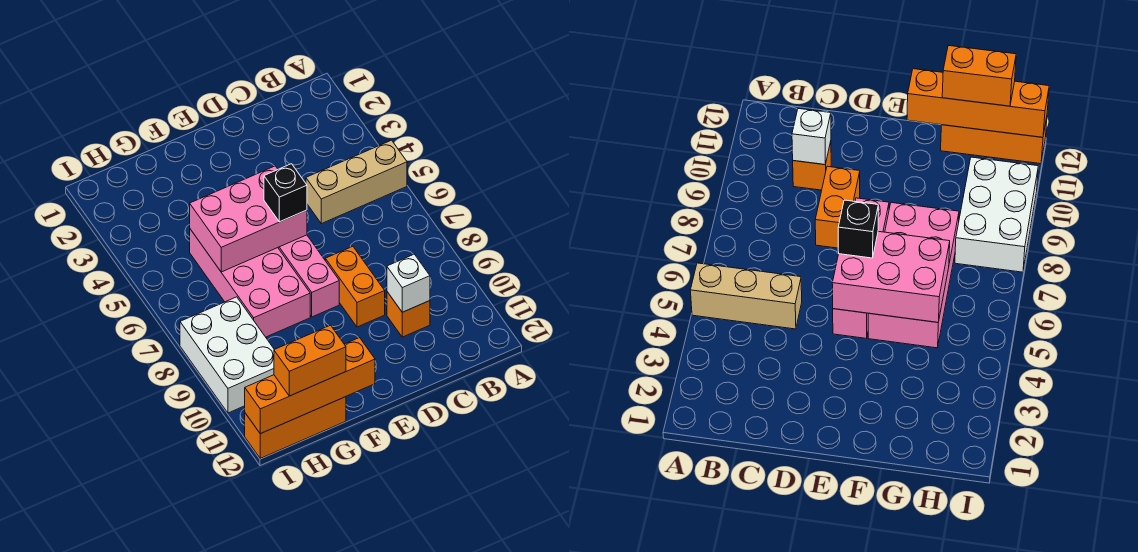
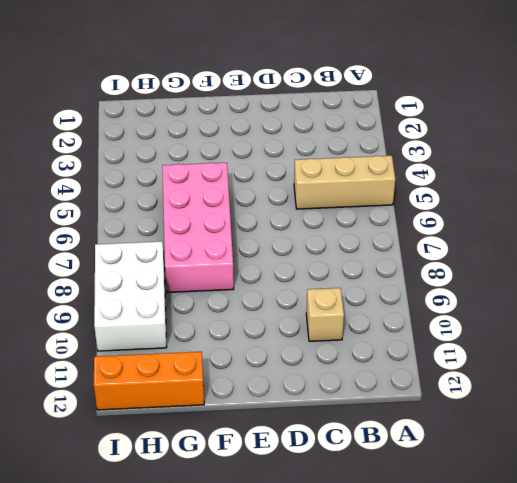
tan brick C10 level 1 -> orange brick C10 level 1
none -> orange brick D8:D9 level 1
none -> pink brick E5:E8 level 1
none -> white brick C10 level 2

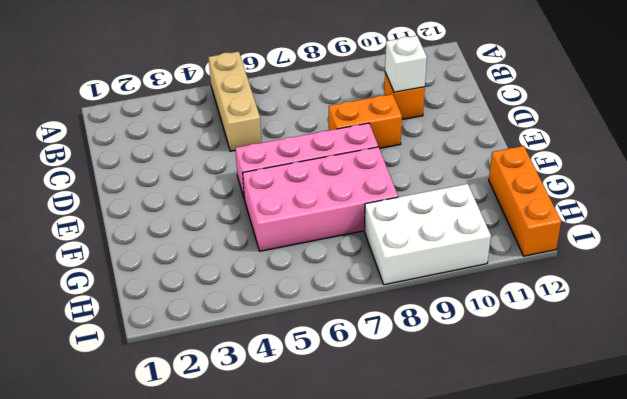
none -> pink brick E5:G6 level 2
none -> orange brick F12:I12 level 2
none -> black brick E6 level 3

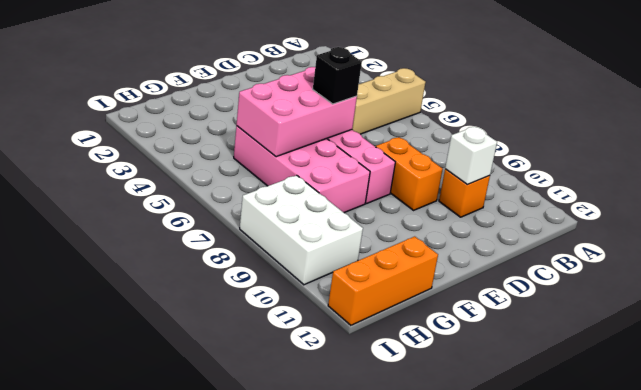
none -> orange brick F12:I12 level 2
none -> orange brick G12:H12 level 3

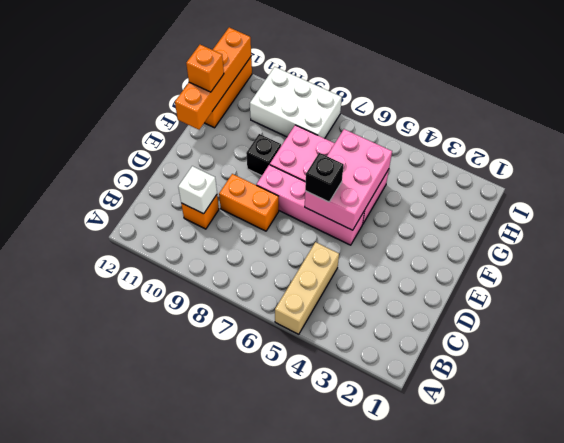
black brick F9 level 1 -> none
orange brick G12 level 3 -> orange brick G12:H12 level 3

